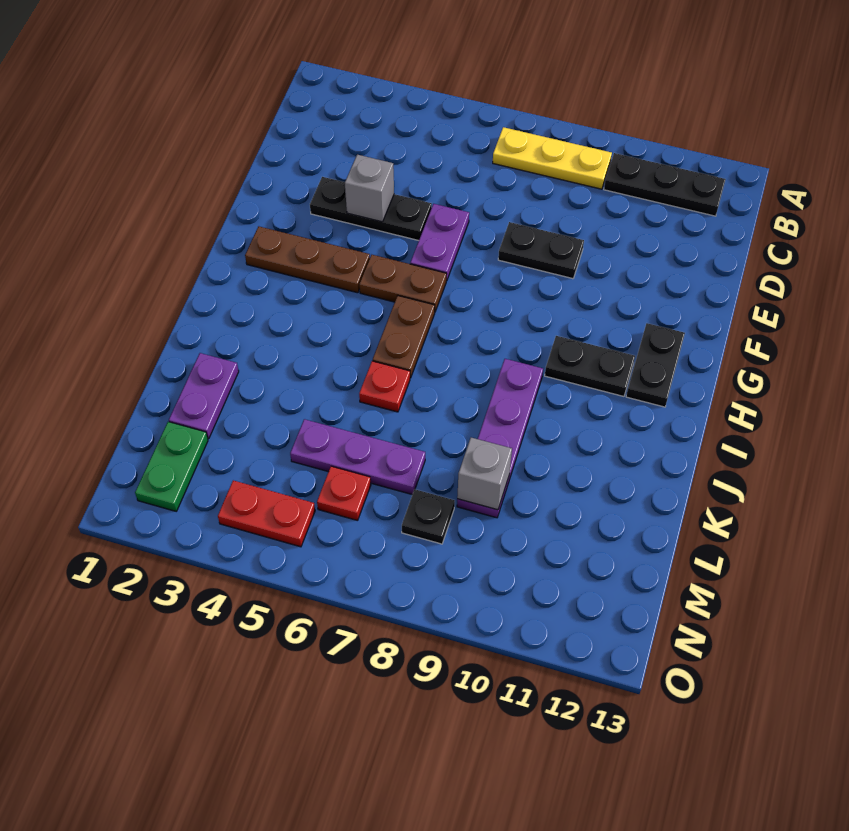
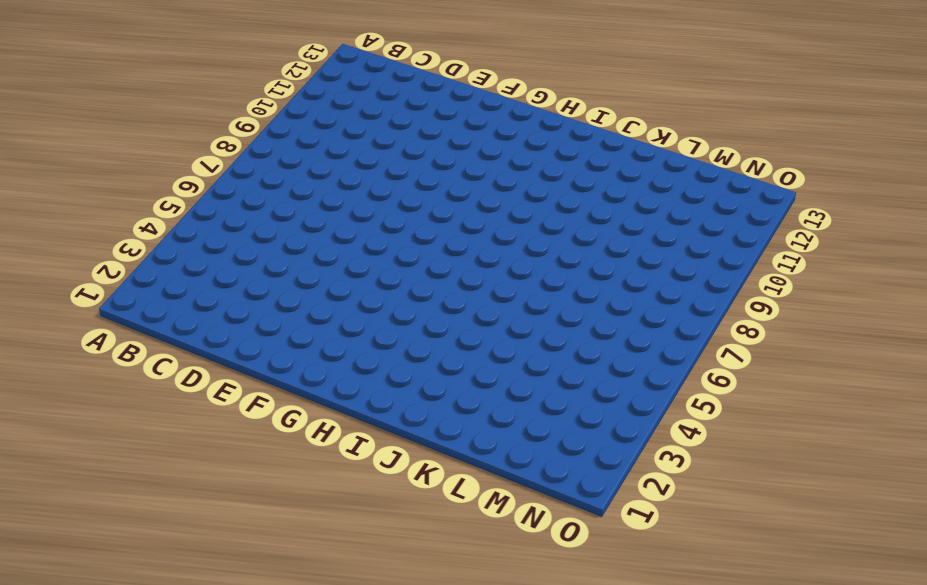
none -> yellow plate B7:B9 level 1
none -> black plate B10:B12 level 1
none -> black plate E3:E5 level 1

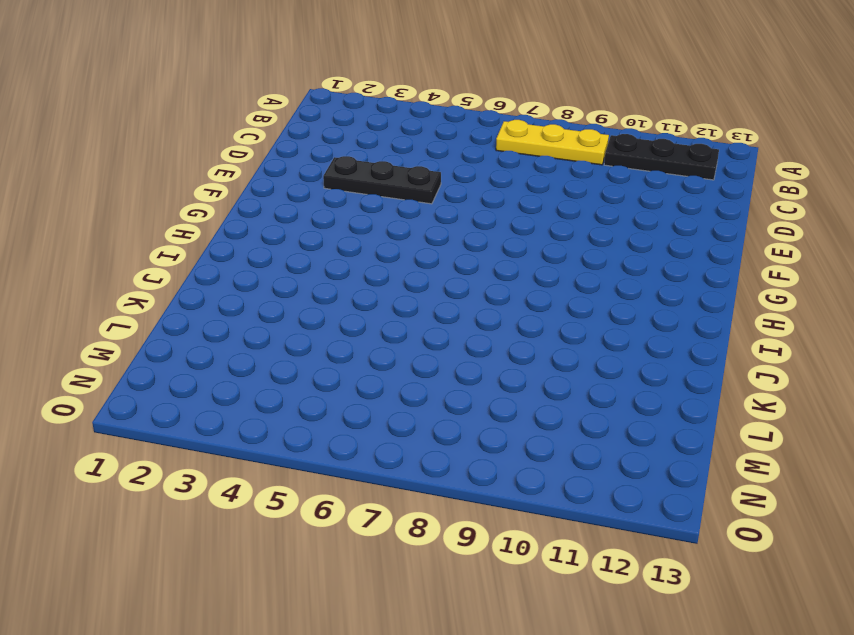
none -> purple plate E6:F6 level 1
none -> black plate E8:E9 level 1
none -> brown plate G2:G4 level 1

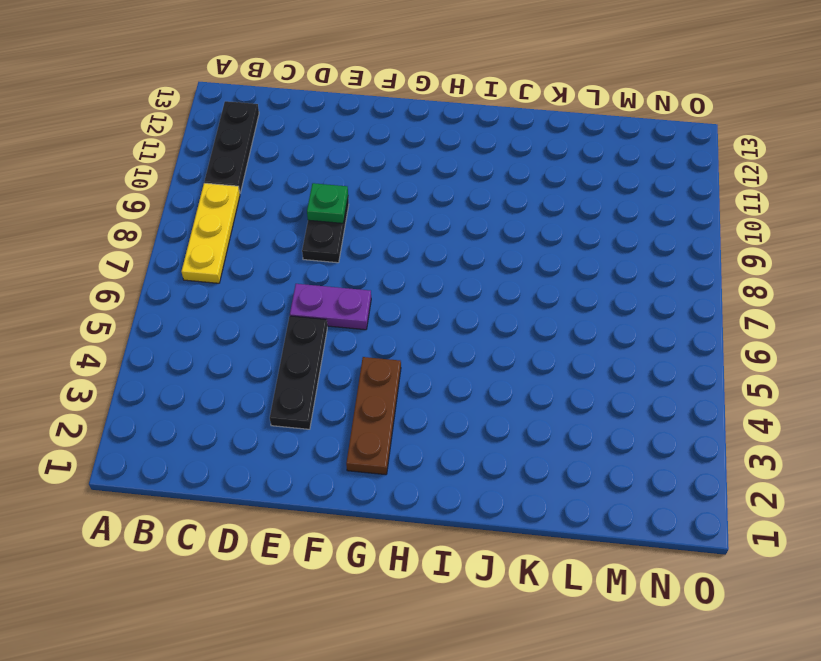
green plate E9 level 2 -> none
none -> brown plate G5:G6 level 1
none -> black plate G12:H12 level 1
none -> brown plate H6:I6 level 1

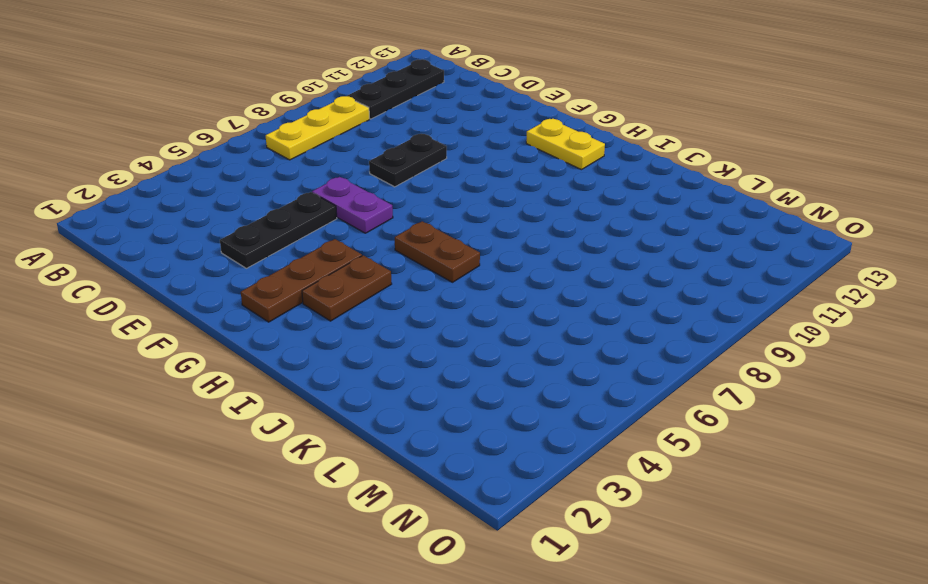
yellow plate G12:H12 level 1 -> black plate G12:H12 level 1
brown plate H3:H4 level 1 -> brown plate G5:G6 level 1
none -> black plate H10:H11 level 1
none -> purple plate I9:L9 level 1
none -> red plate J6 level 1

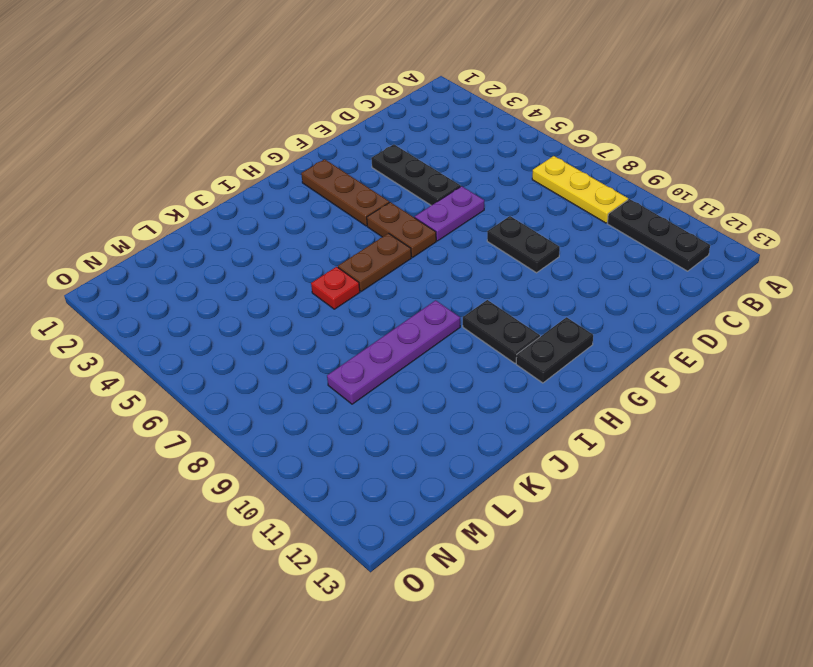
none -> purple plate K2:L2 level 1
none -> purple plate L5:L7 level 1
none -> green plate M2:N2 level 1

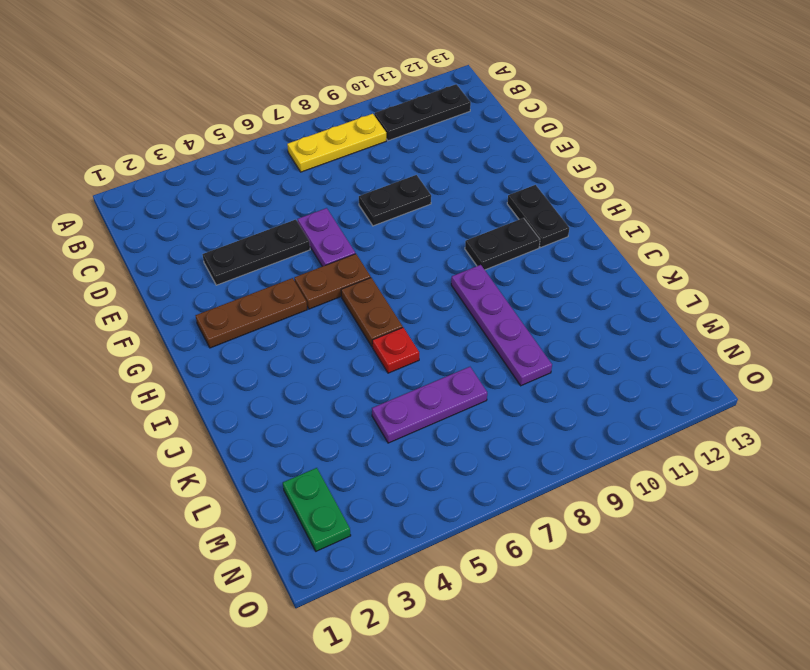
none -> purple plate K2:L2 level 1
none -> red plate M6 level 1
none -> black plate M8 level 1

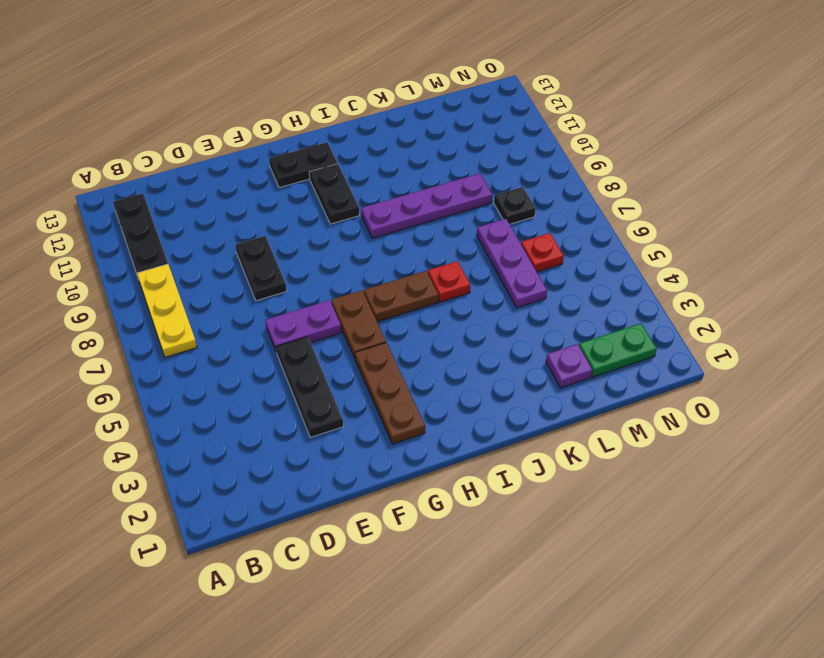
purple plate L2 level 1 -> purple plate K2:L2 level 1
none -> red plate N4:N5 level 1
none -> grey brick E4 level 2
none -> grey brick L9 level 2

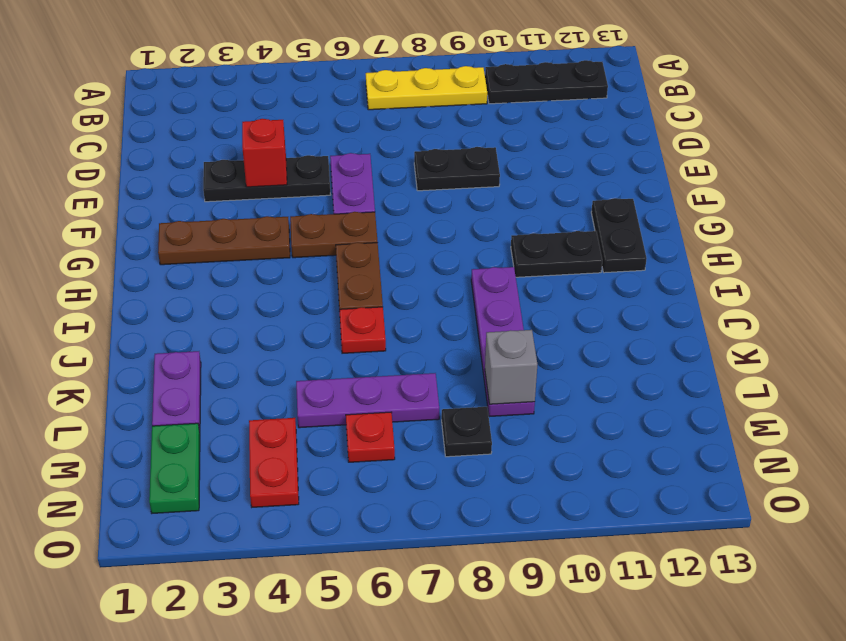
red brick E4 level 2 -> grey brick E4 level 2
red plate M4:N4 level 1 -> red plate N4:N5 level 1

